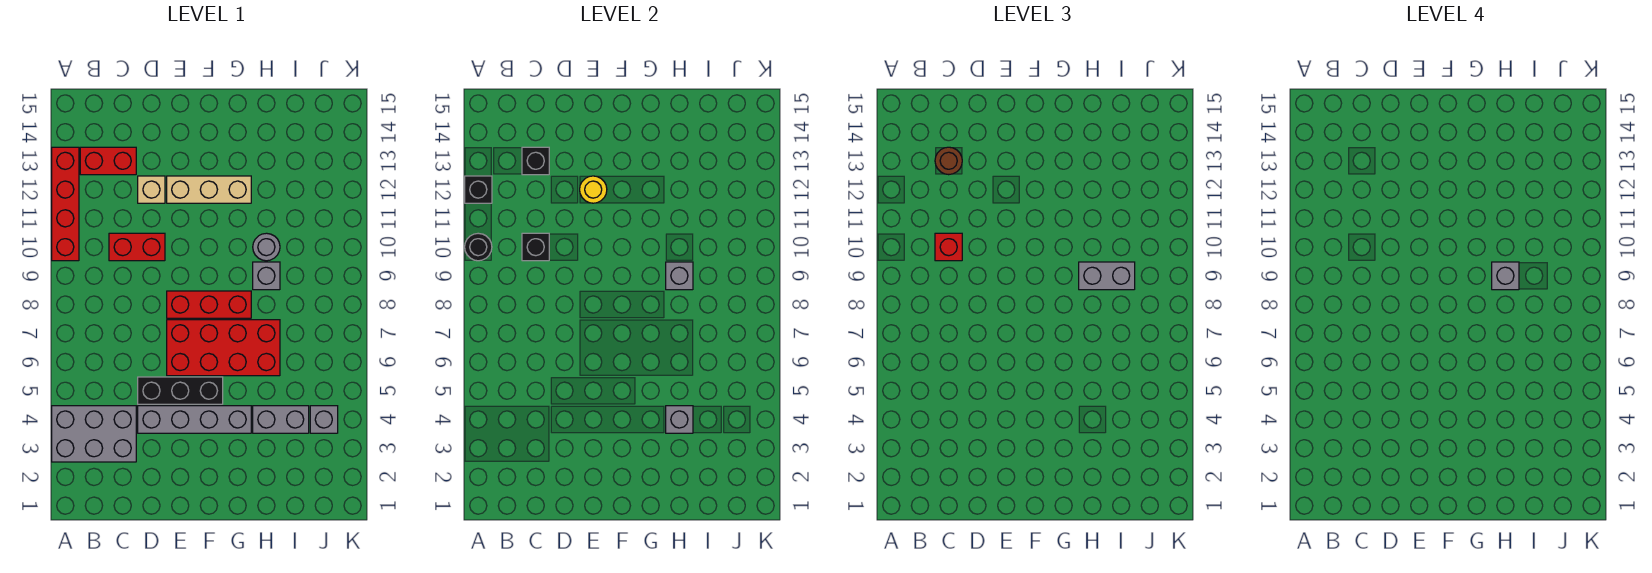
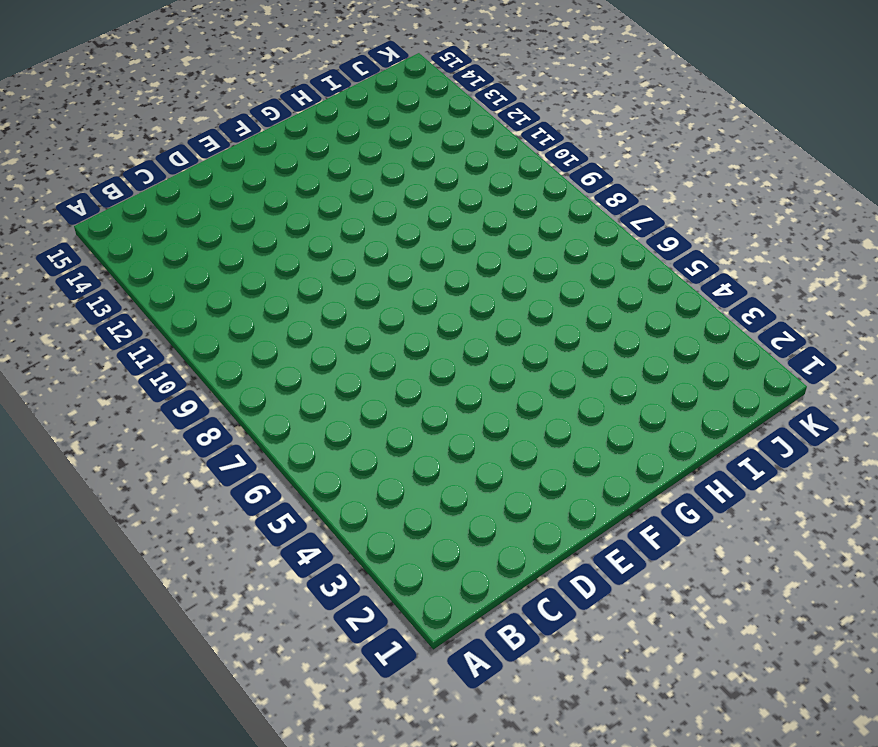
none -> grey brick A3:C4 level 1
none -> red brick A10:A13 level 1
none -> red brick B13:C13 level 1

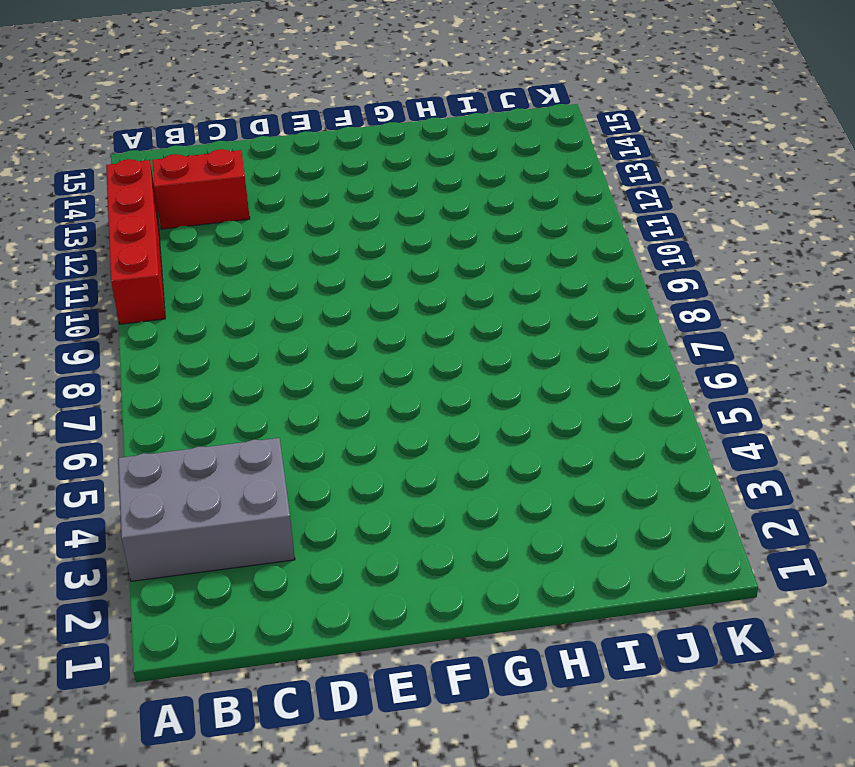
none -> red brick C10:D10 level 1
none -> grey brick D4:G4 level 1
none -> black brick D5:F5 level 1

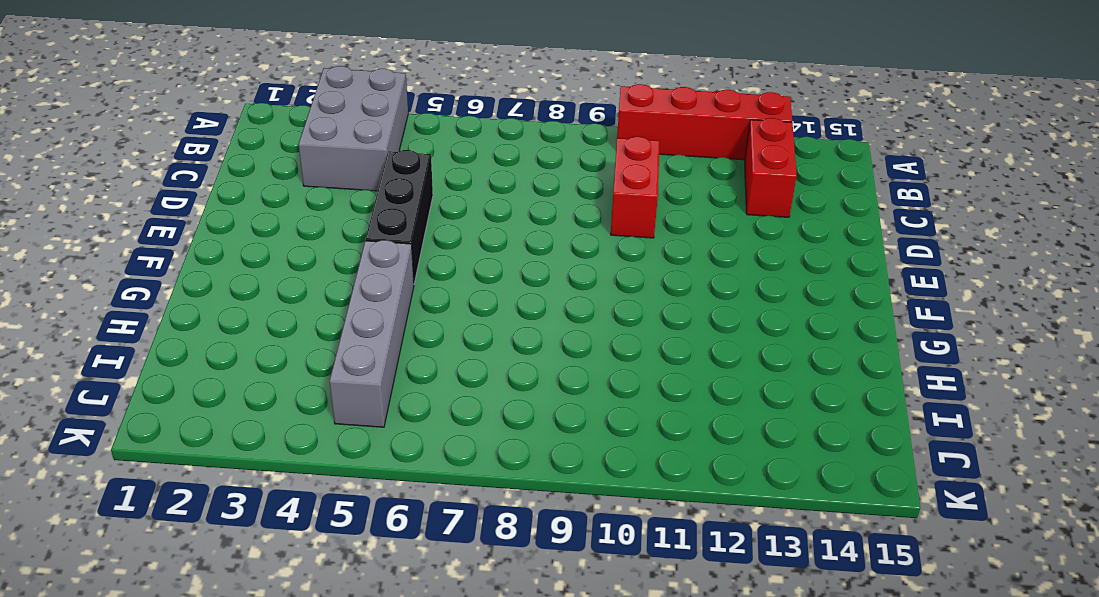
grey brick G5:J5 level 1 -> grey brick D4:G4 level 1
none -> tan brick D12 level 1
none -> red brick E6:H7 level 1
none -> red brick E8:G8 level 1

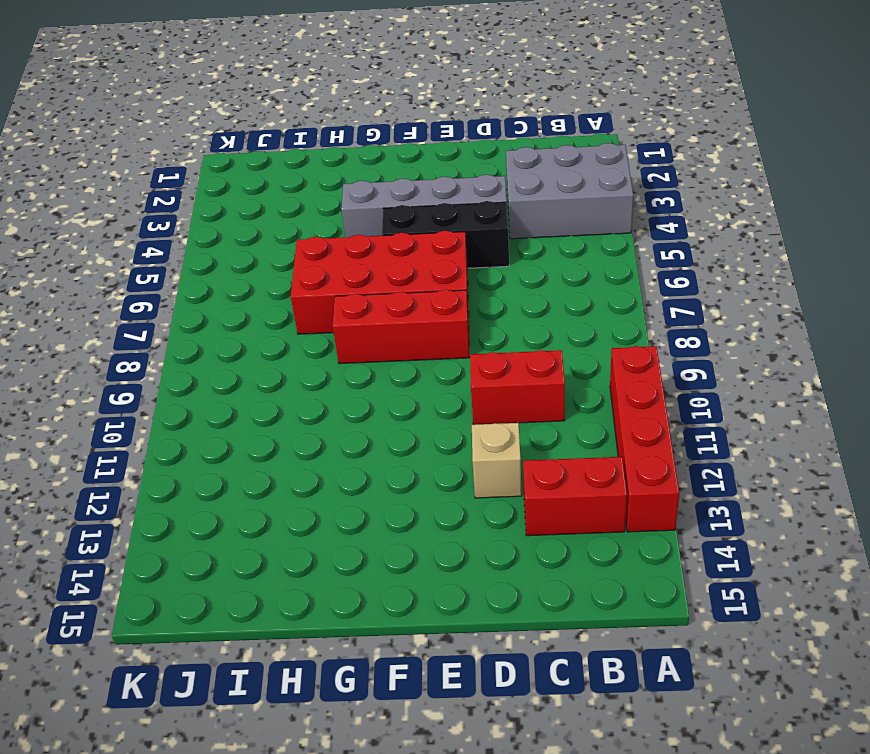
none -> tan brick E12:G12 level 1
none -> grey brick H4:I4 level 1
none -> grey brick H9 level 1

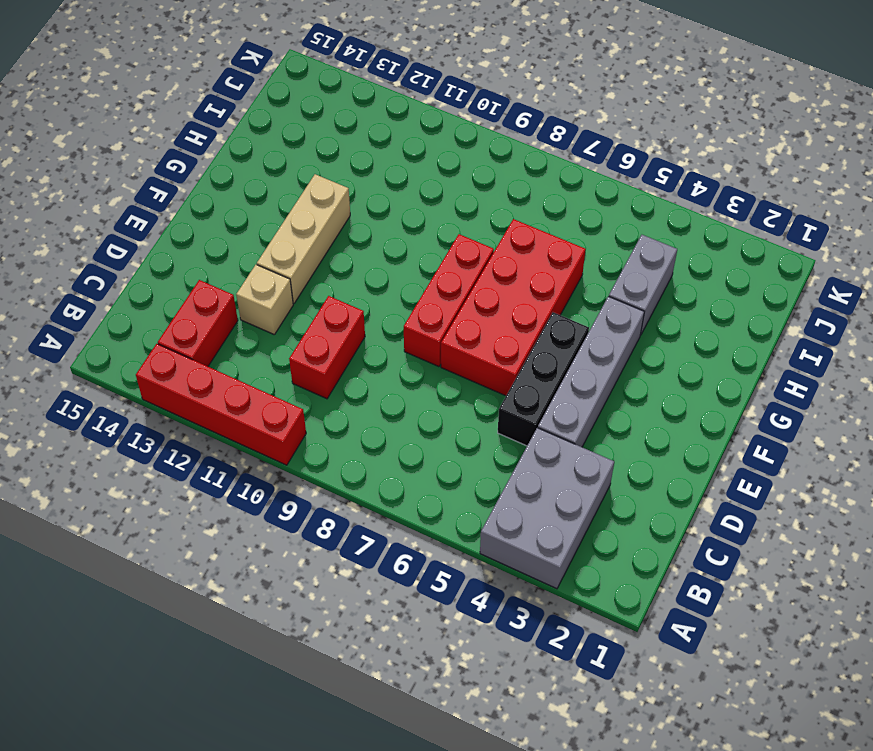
none -> grey brick H9 level 1
none -> grey round brick H10 level 1
none -> grey brick J4 level 1

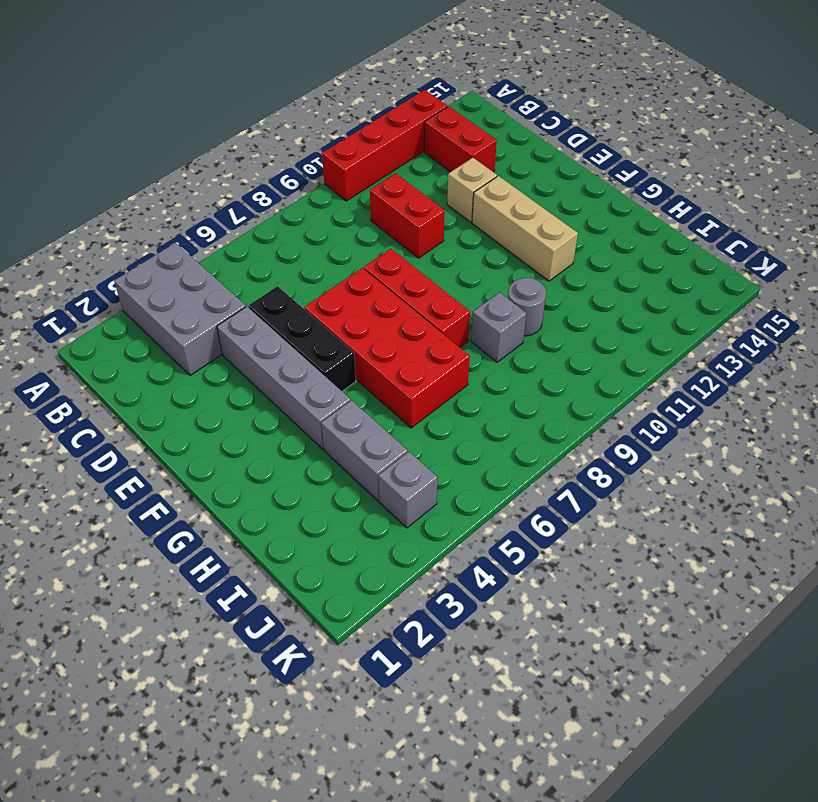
none -> black round brick A10 level 2
none -> black brick A12 level 2
none -> black brick C10 level 2

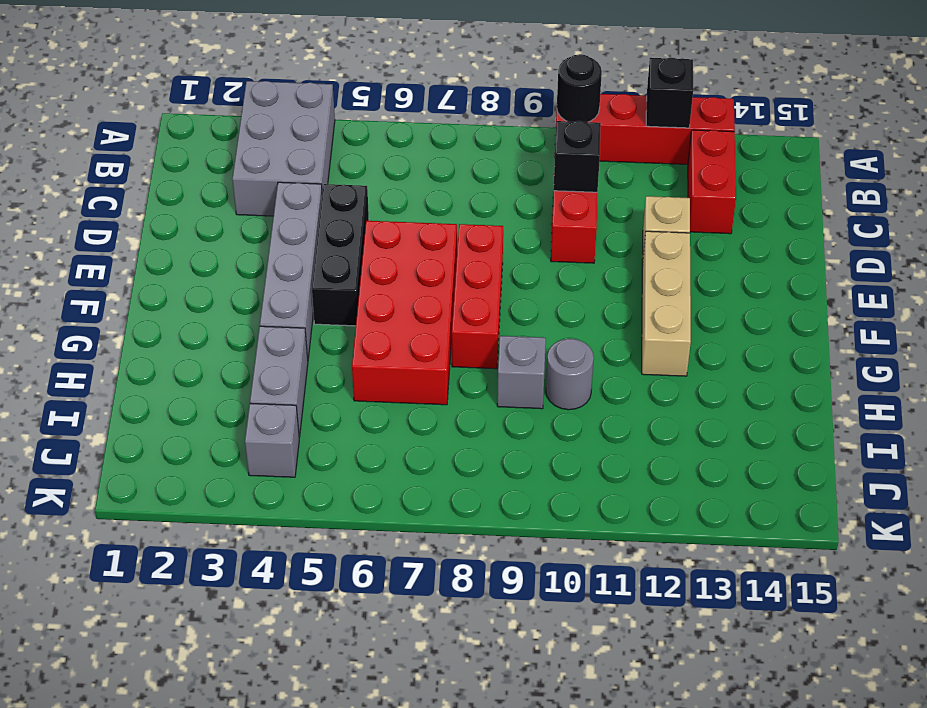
none -> black brick C13 level 2
none -> yellow round brick E12 level 2
none -> grey brick H4 level 2

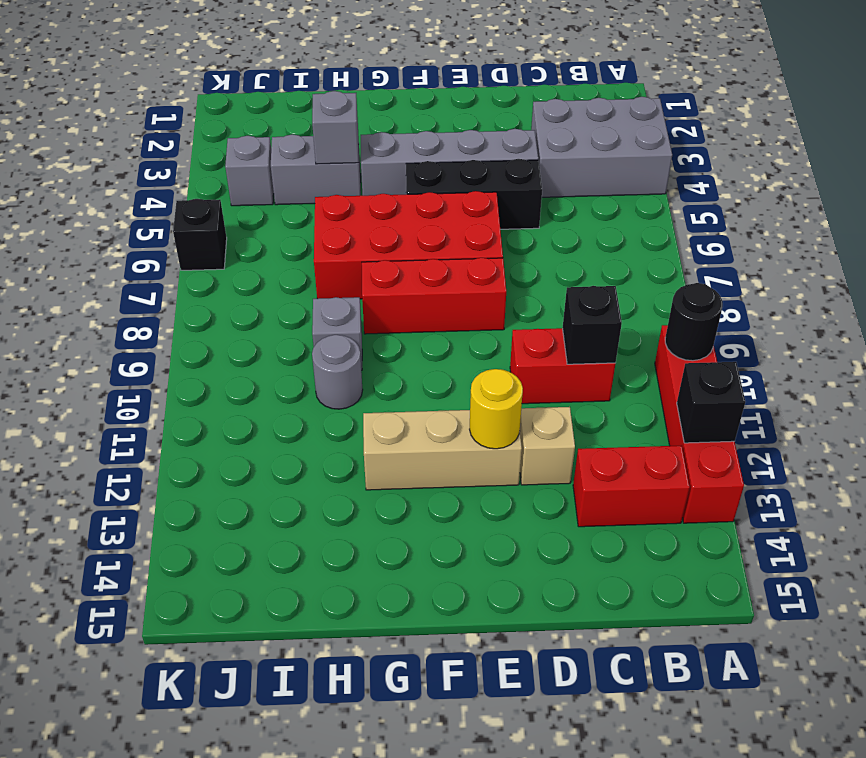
black brick K6 level 1 -> black brick C13 level 2
none -> grey brick H9 level 2
none -> red brick C10 level 3
none -> brown round brick C13 level 3

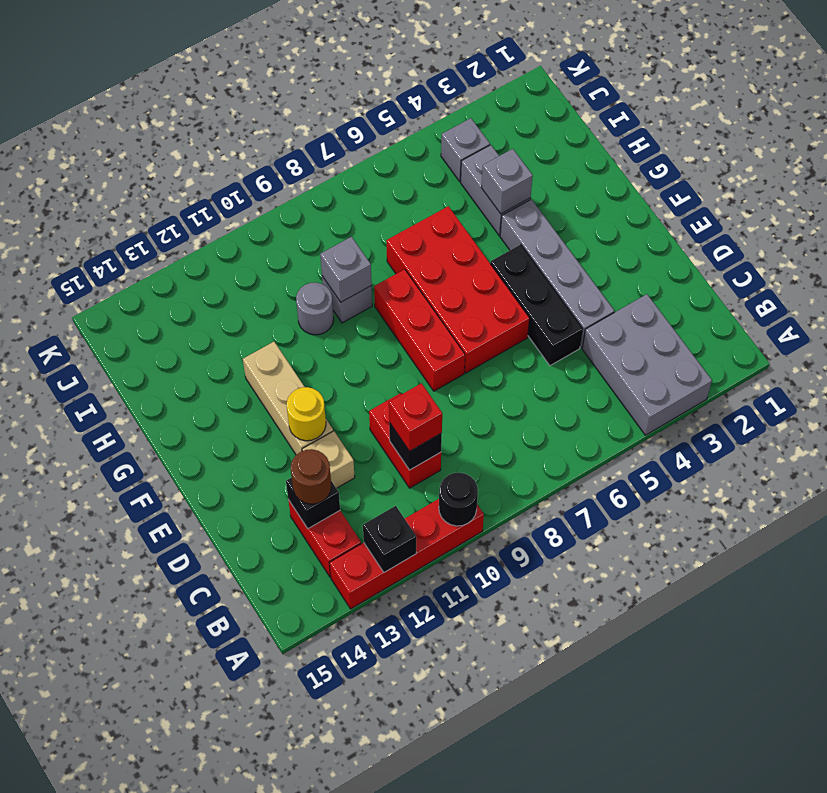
none -> grey brick H9:I9 level 3
none -> grey brick H9 level 4

